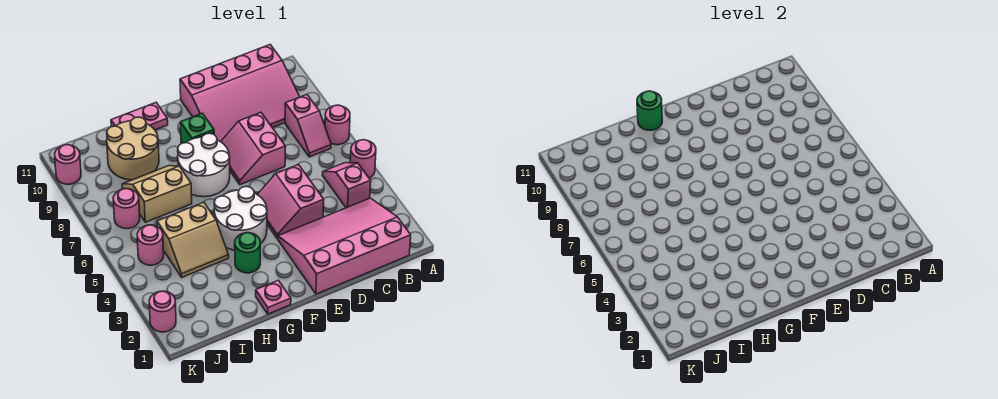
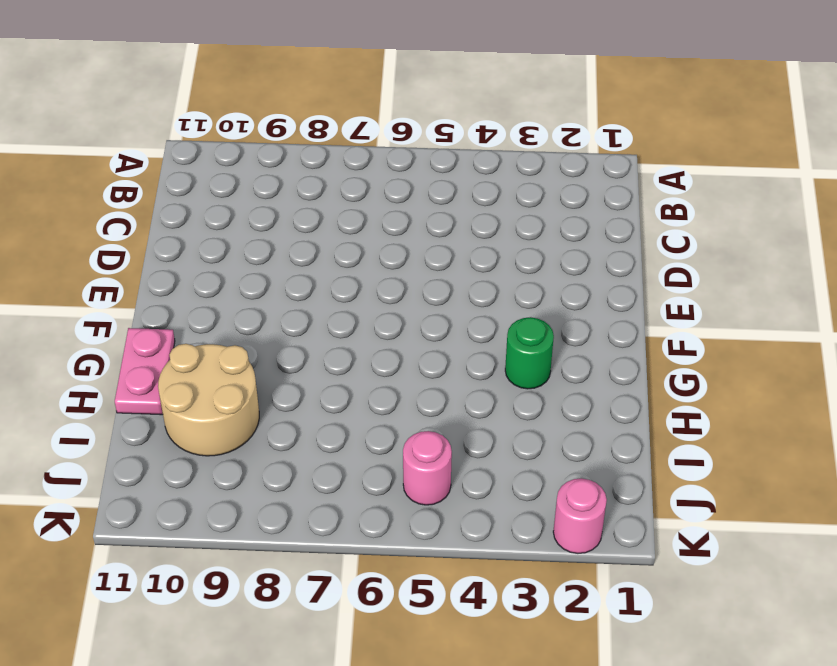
none -> pink round brick A5 level 1
none -> pink round brick A7 level 1
none -> pink slope B1:E3 level 1 top 1

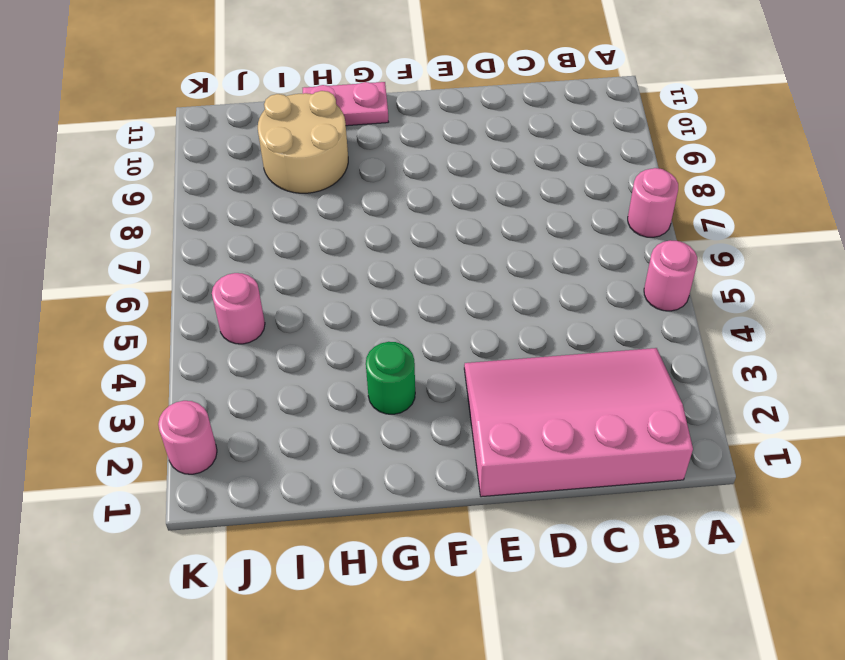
none -> pink slope B4:B5 level 1 top 4
none -> pink slope B7:B8 level 1 top 8
none -> pink slope B9:E11 level 1 top 11

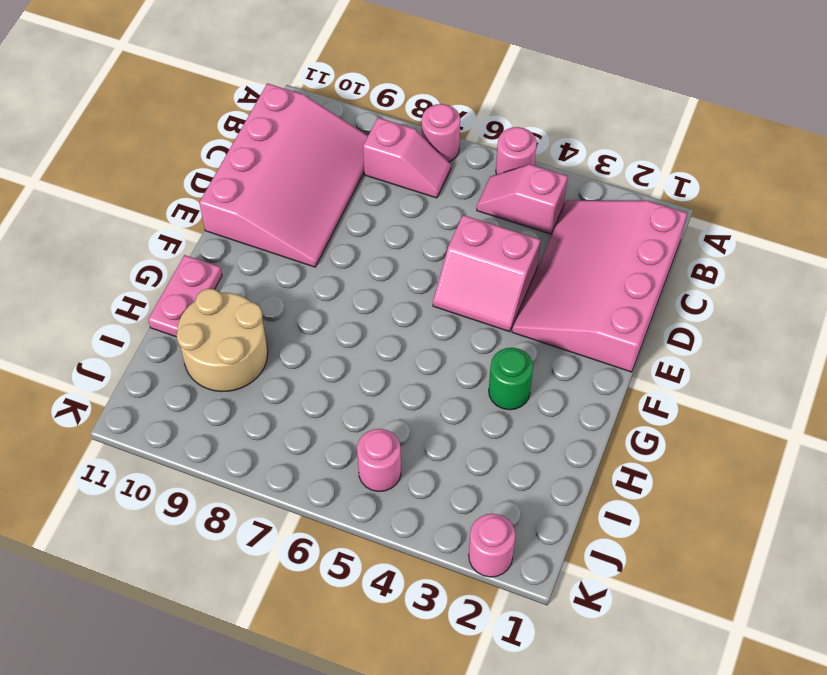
none -> pink slope D7:E8 level 1 top D
none -> white round brick F4:G5 level 1
none -> white round brick F7:G8 level 1

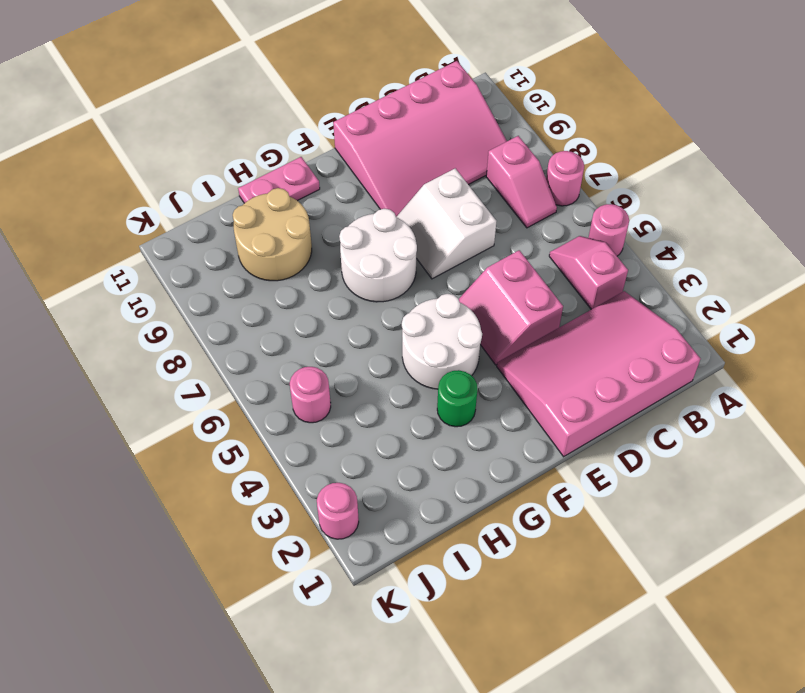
white slope D7:E8 level 1 top D -> pink slope D7:E8 level 1 top D
none -> green brick F9 level 1
none -> pink plate G1 level 1
none -> tan slope H4:I5 level 1 top 5

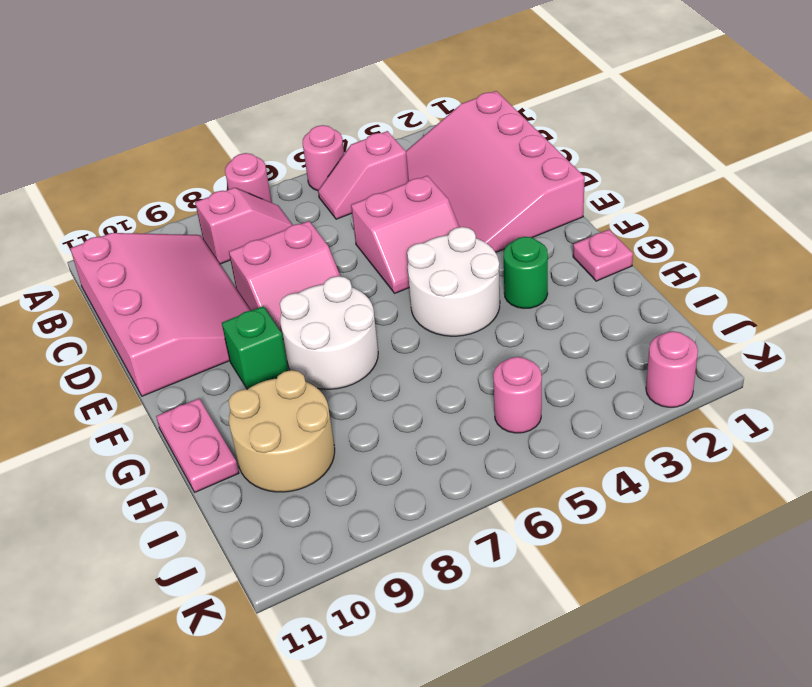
none -> tan slope H4:I5 level 1 top 5
none -> tan slope H7:I8 level 1 top 7
none -> pink round brick J7 level 1

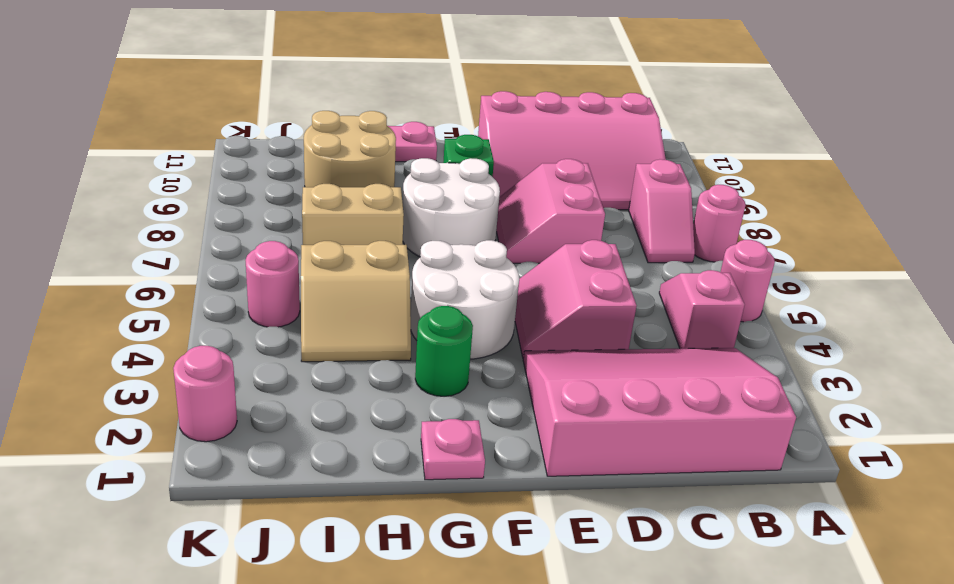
none -> pink round brick J7 level 1
none -> pink round brick K10 level 1
none -> green round brick G11 level 2

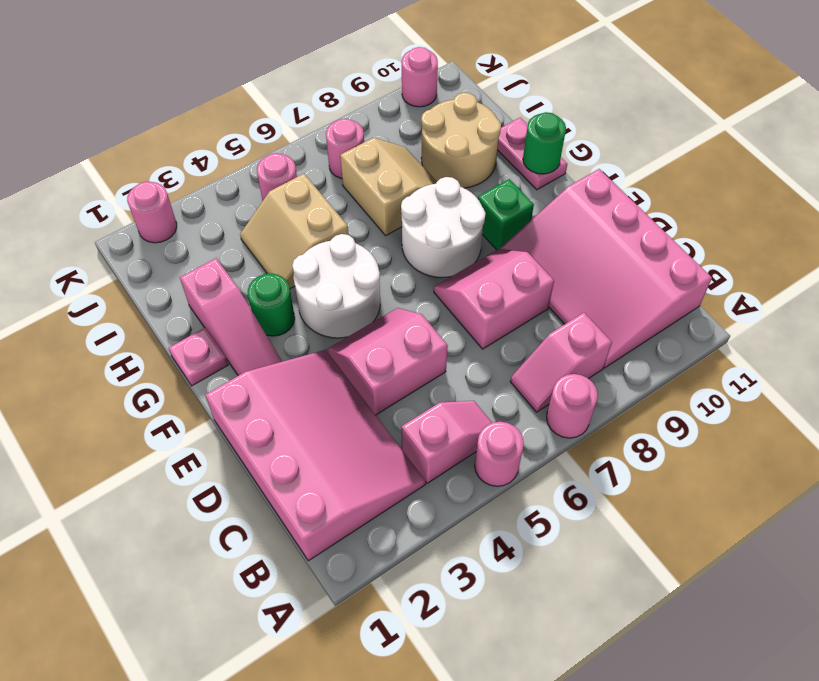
pink slope F2:H2 level 1 top H -> none

